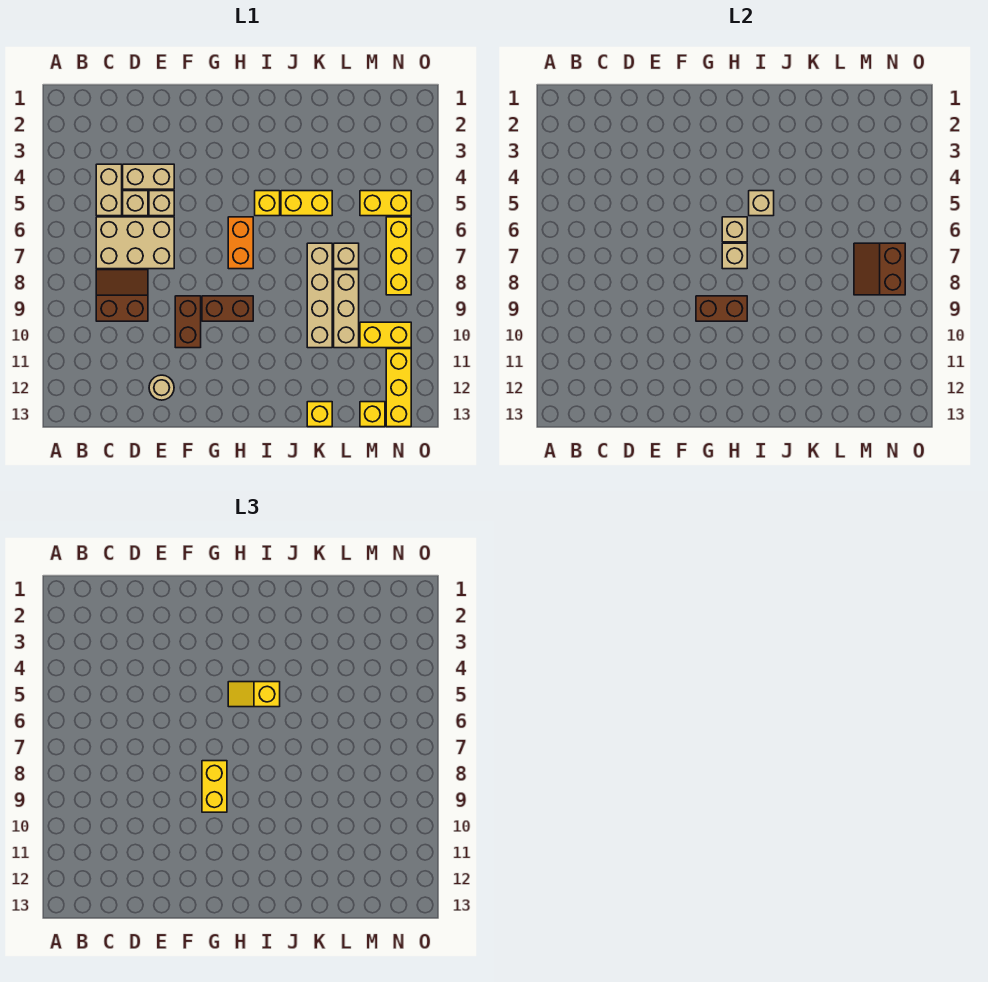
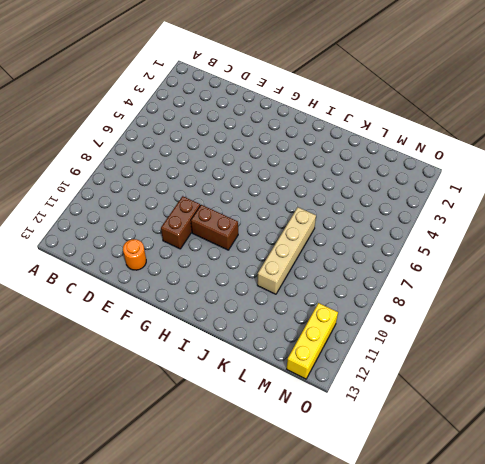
orange round brick E12 level 1 -> tan round brick E12 level 1
none -> tan brick C4:C5 level 1
none -> tan brick C6:E7 level 1
none -> brown slope C8:D9 level 1 top 9

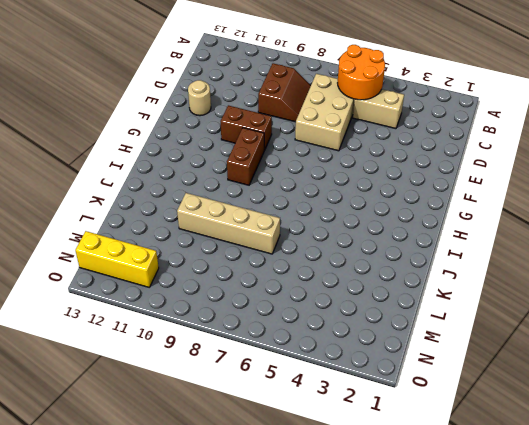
orange round brick B5:C6 level 2 -> none
none -> tan brick D4:E4 level 1
none -> tan brick D5 level 1
none -> tan brick E5 level 1

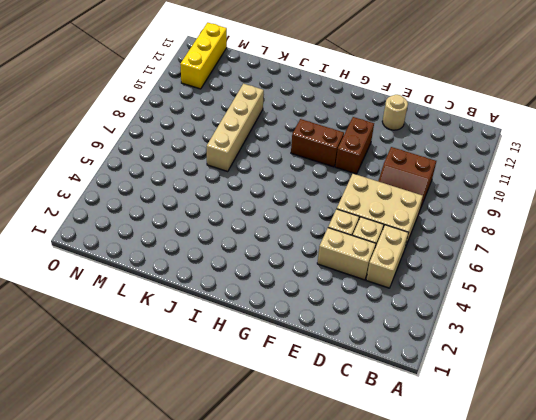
none -> orange brick H6:H7 level 1
none -> yellow brick I5 level 1
none -> yellow brick J5:K5 level 1

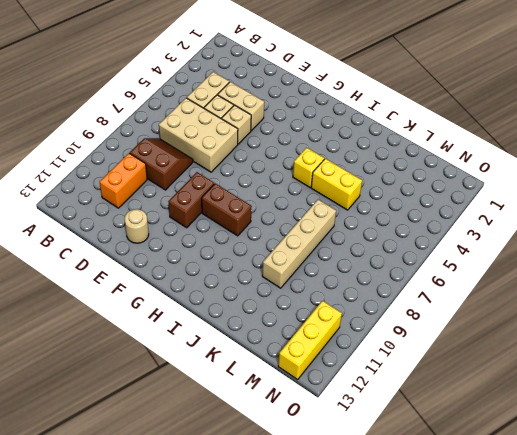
orange brick C10:C11 level 1 -> orange brick H6:H7 level 1
none -> yellow brick K13 level 1
none -> tan brick L7 level 1
none -> tan brick L8:L10 level 1

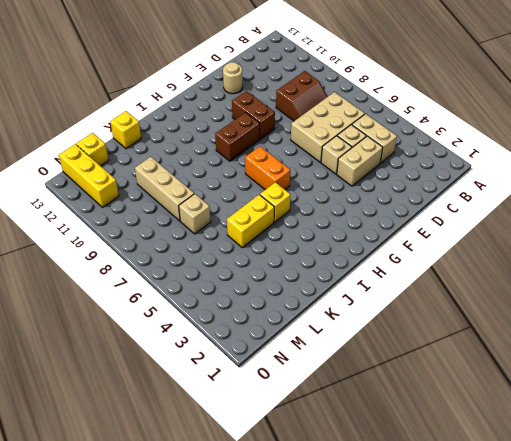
none -> tan brick K7:K10 level 1
none -> yellow brick M5:N5 level 1
none -> yellow brick M10:N10 level 1

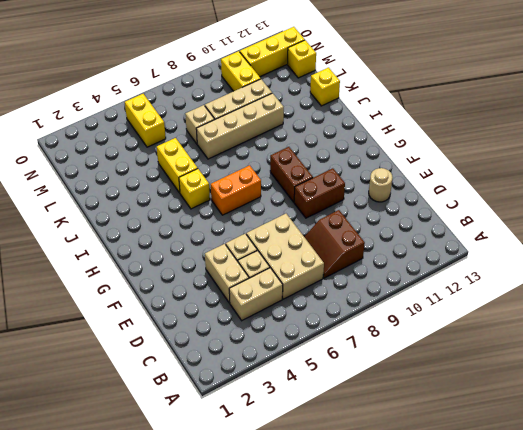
none -> yellow brick N6:N8 level 1
none -> brown brick G9:H9 level 2
none -> tan brick H6 level 2

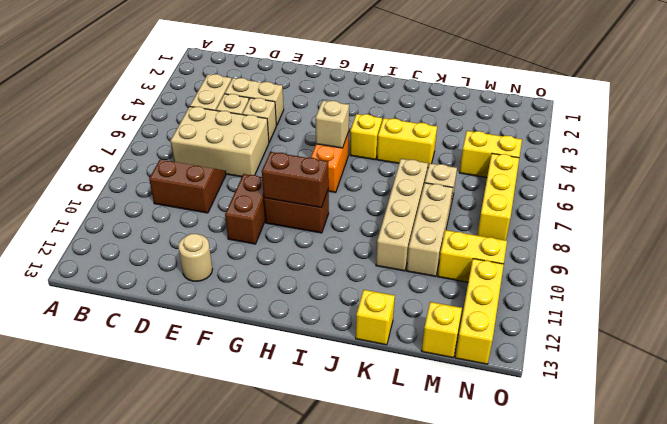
none -> tan brick H7 level 2
none -> tan brick I5 level 2
none -> brown slope M7:N8 level 2 top N

